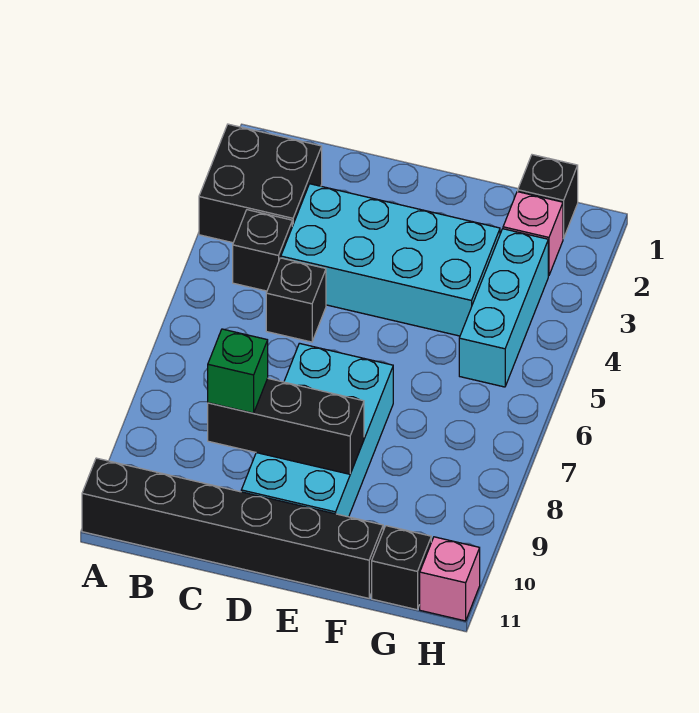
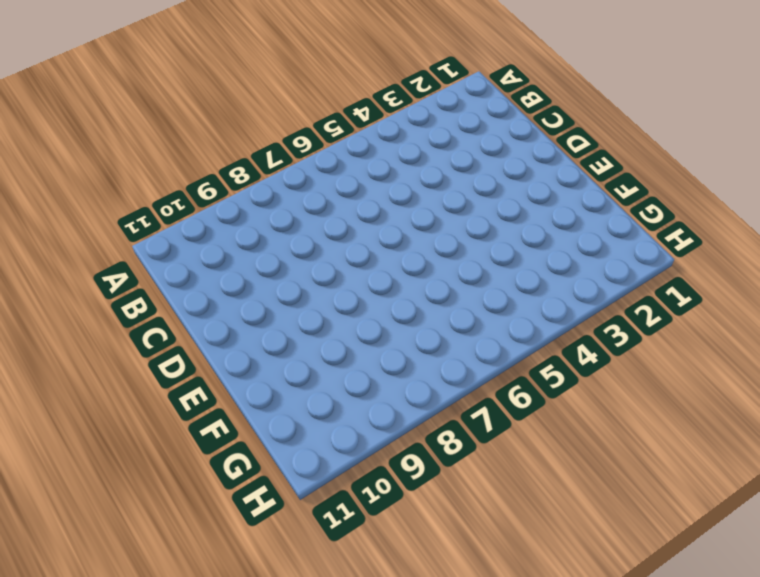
none -> black brick A2:B3 level 1
none -> black brick A11:F11 level 1
none -> black brick B4 level 1

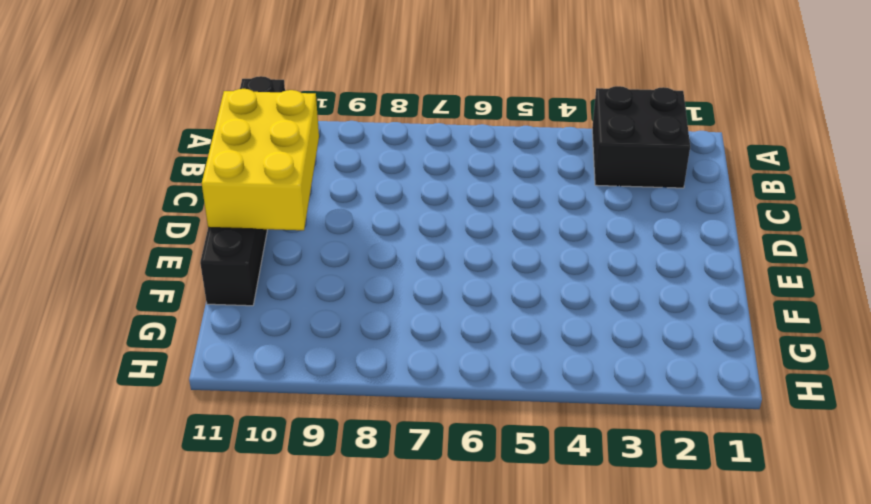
yellow brick C10:E11 level 2 -> none
none -> black brick B4 level 1
none -> cyan brick C3:F4 level 1
none -> black brick C5 level 1

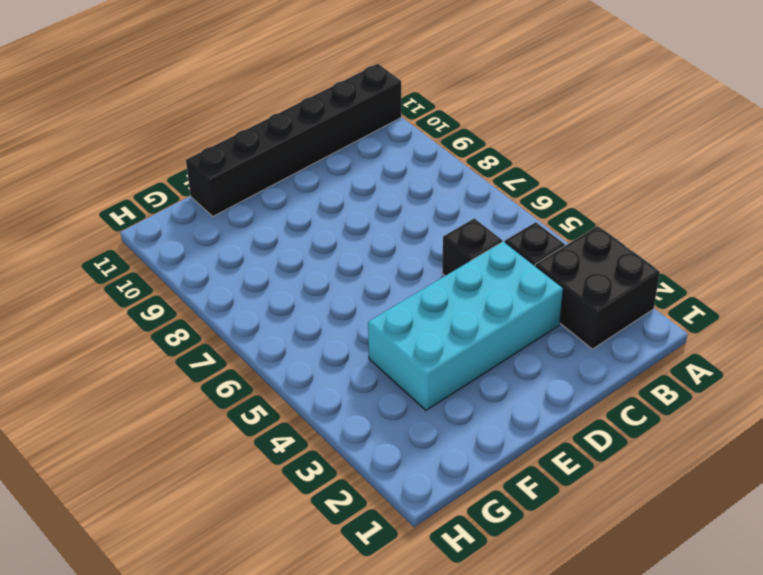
none -> cyan brick D7:E10 level 1
none -> black brick G1 level 1
none -> pink brick G2 level 1

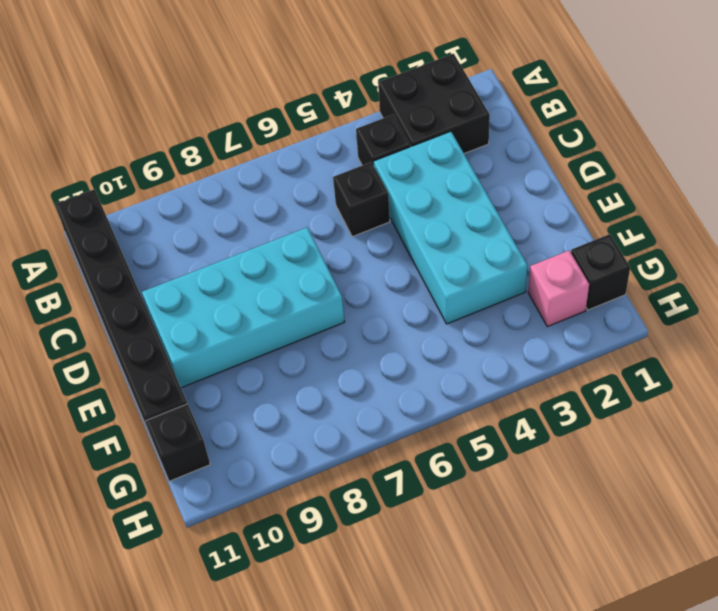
none -> cyan brick G3:G5 level 1
none -> pink brick H11 level 1
none -> black brick C9:E9 level 2

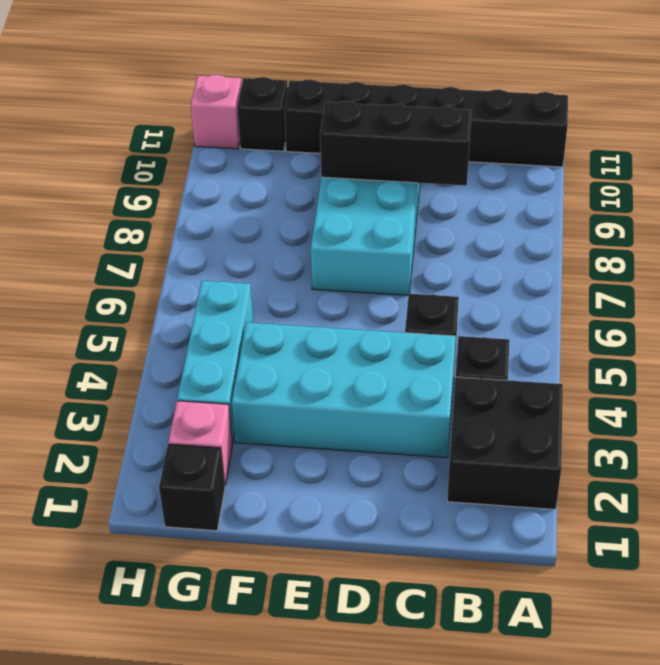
none -> green brick C9 level 3

